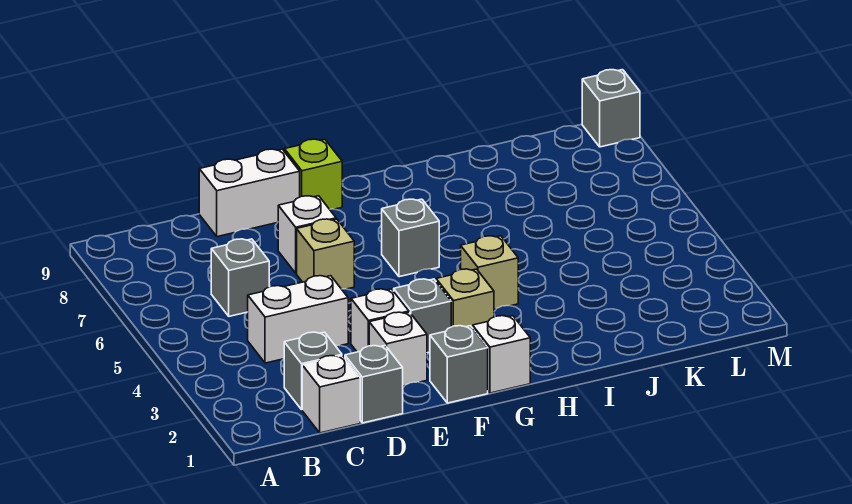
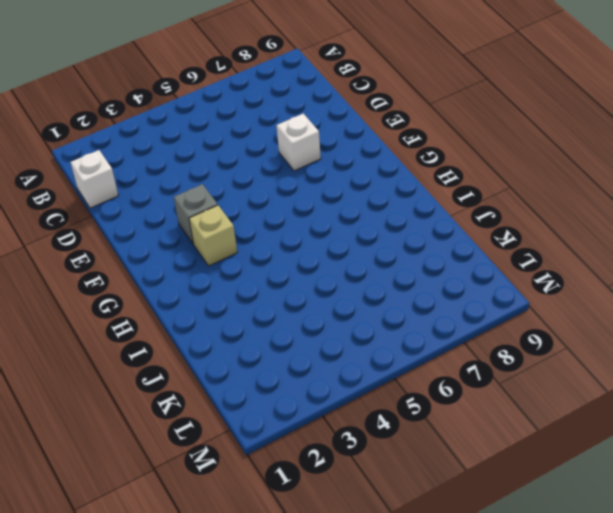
none -> grey brick C2 level 1
none -> white brick C4:D4 level 1
none -> grey brick C6 level 1

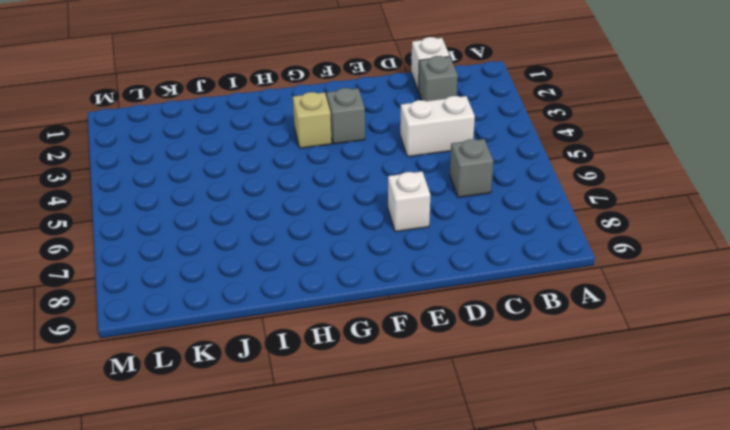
none -> grey brick D1 level 1
none -> white brick D9:E9 level 1
none -> white brick E2 level 1

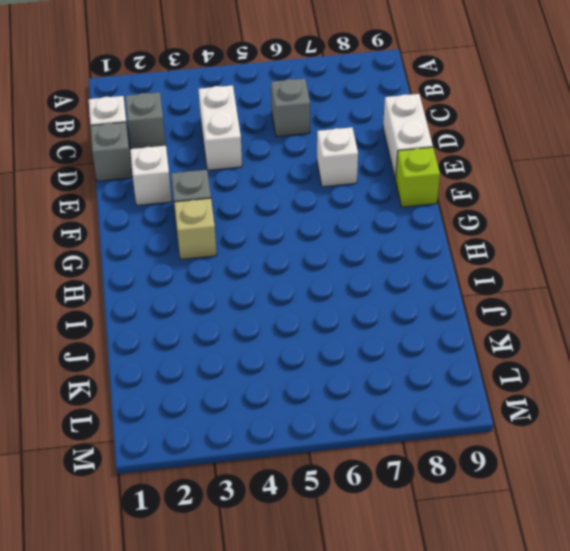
none -> white brick E3 level 1
none -> tan brick E6 level 1
none -> grey brick F1 level 1

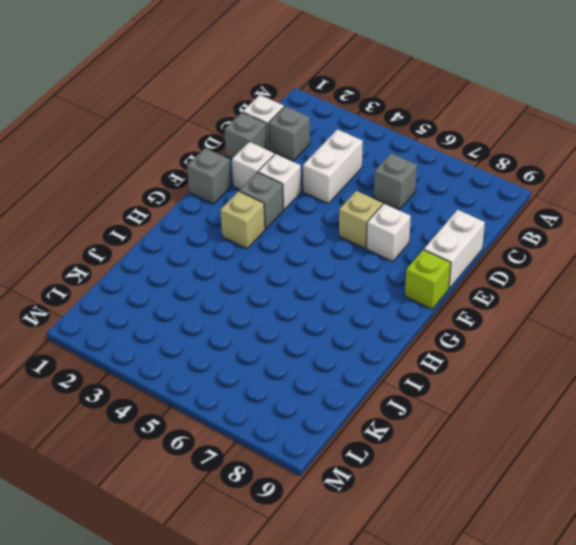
none -> white brick G1 level 1
none -> grey brick G6 level 1
none -> tan brick H4 level 1

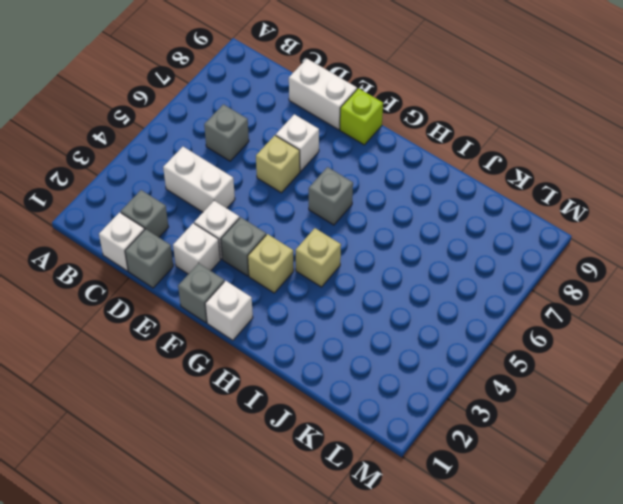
none -> grey brick M9 level 1

